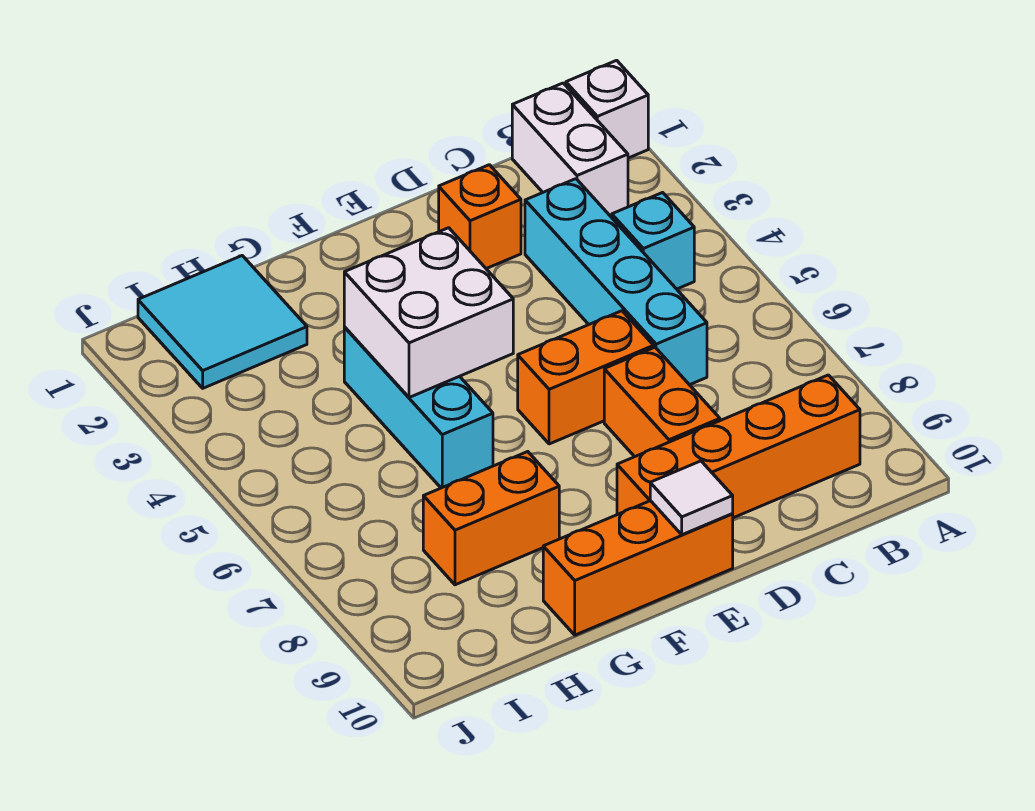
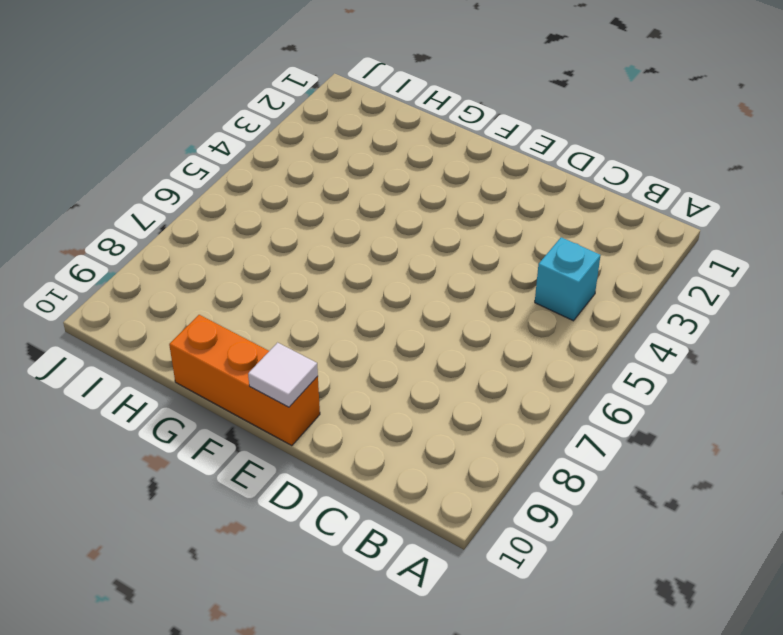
none -> white brick A1 level 1
none -> white brick B1:B2 level 1
none -> orange brick B9:E9 level 1

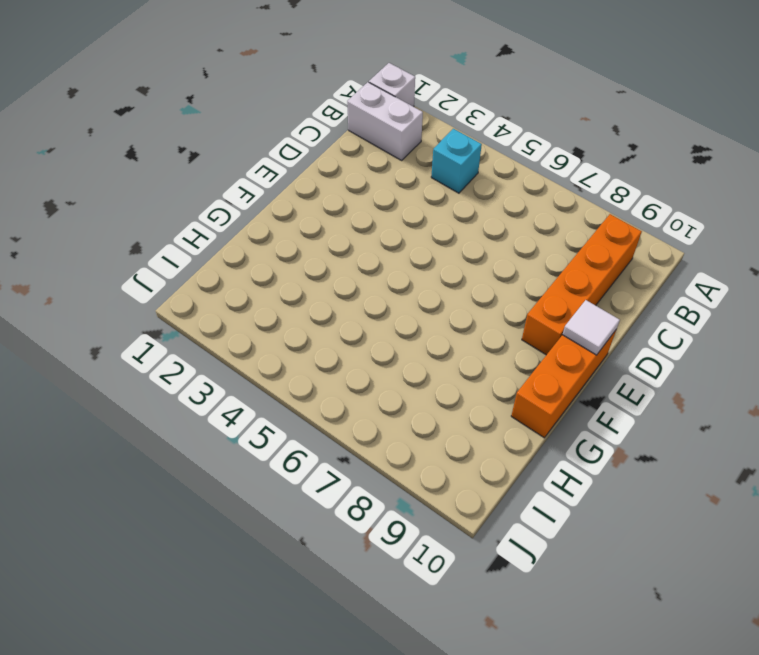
none -> cyan brick C3:C6 level 1
none -> orange brick D2 level 1
none -> orange brick D6:E6 level 1

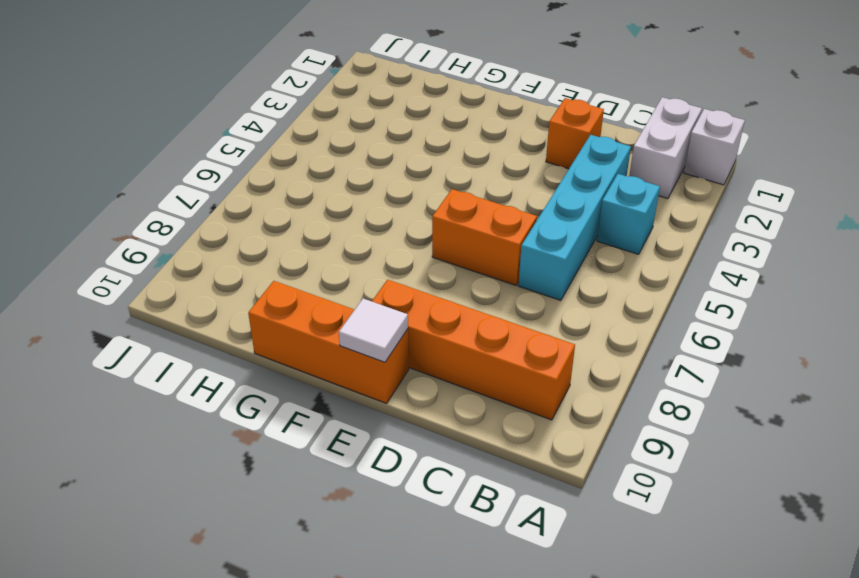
none -> orange brick D7:D8 level 1
none -> cyan brick G4:G6 level 1
none -> orange brick G8:H8 level 1

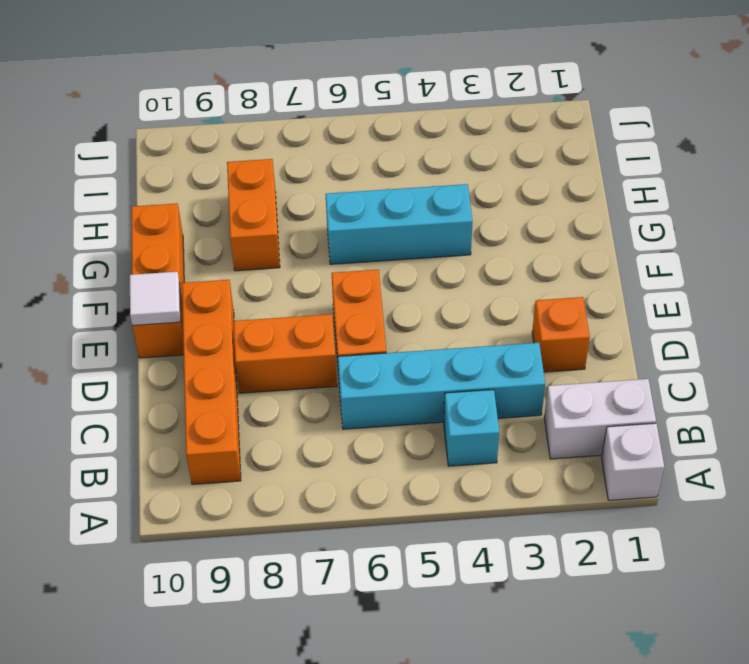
none -> cyan tile H1:I2 level 1
none -> white brick F4:G5 level 2

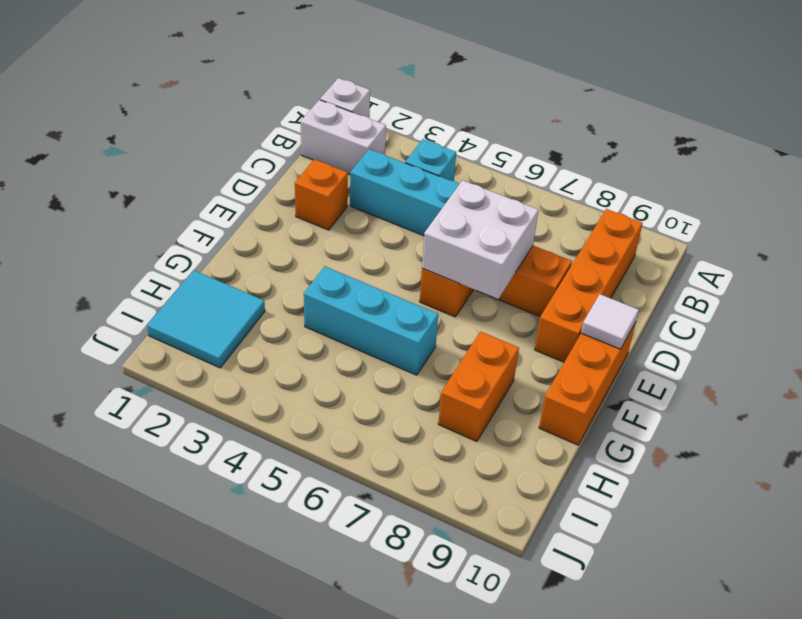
white brick D6:E7 level 2 -> white brick F4:G5 level 2

